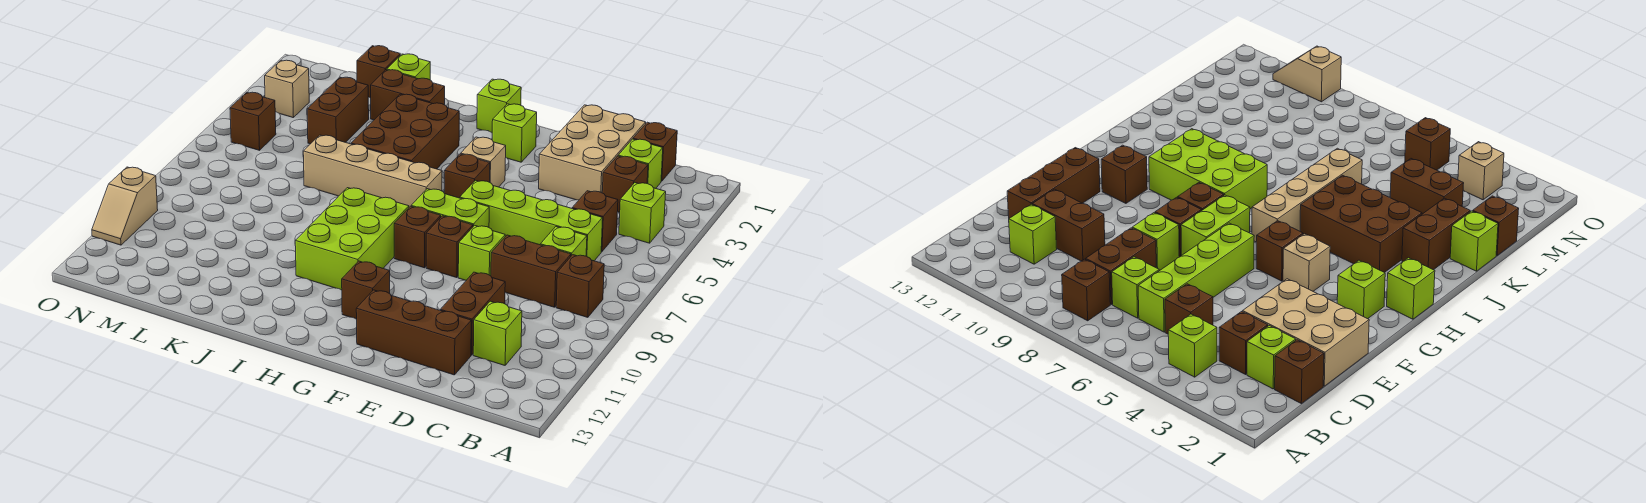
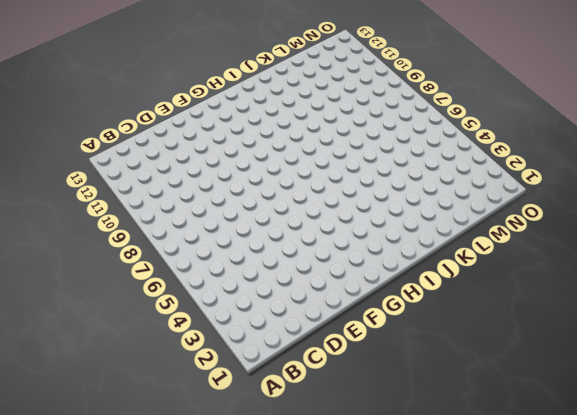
none -> lime brick B4 level 1
none -> brown brick B8 level 1
none -> brown brick C1 level 1
none -> lime brick C2 level 1

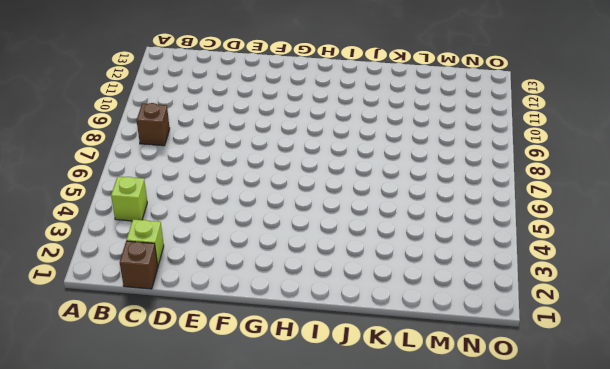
none -> brown brick C3 level 1
none -> brown brick C5 level 1
none -> lime brick C6:F6 level 1
none -> lime brick C7 level 1

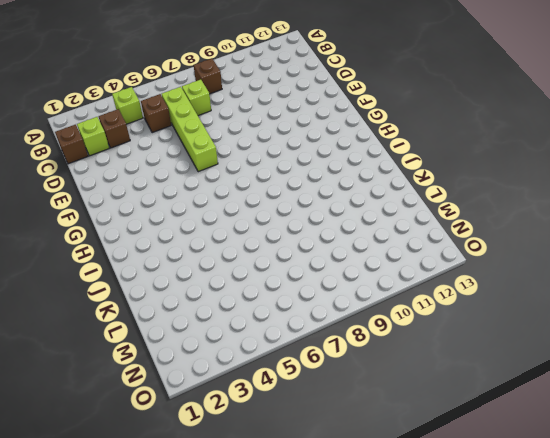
none -> brown brick C8:D8 level 1
none -> lime brick C11 level 1
none -> tan brick D1:E3 level 1
none -> brown brick D10:D11 level 1

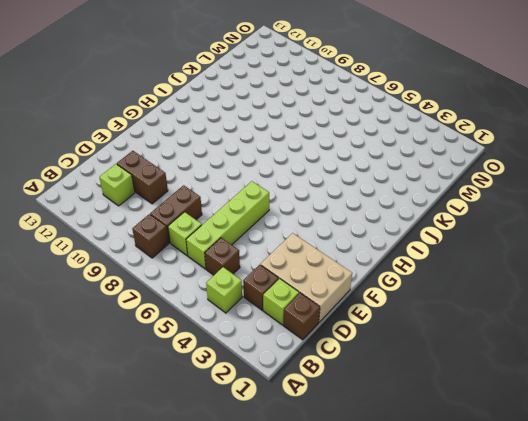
none -> brown brick D12:F12 level 1
none -> lime brick E8 level 1
none -> lime brick F7:G7 level 1
none -> brown brick F8 level 1

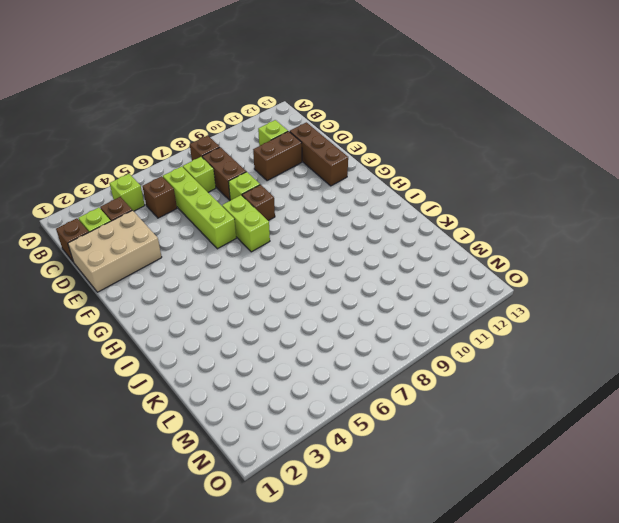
none -> lime brick G2 level 1
none -> tan brick G4 level 1
none -> brown brick G5 level 1
none -> brown brick G8 level 1

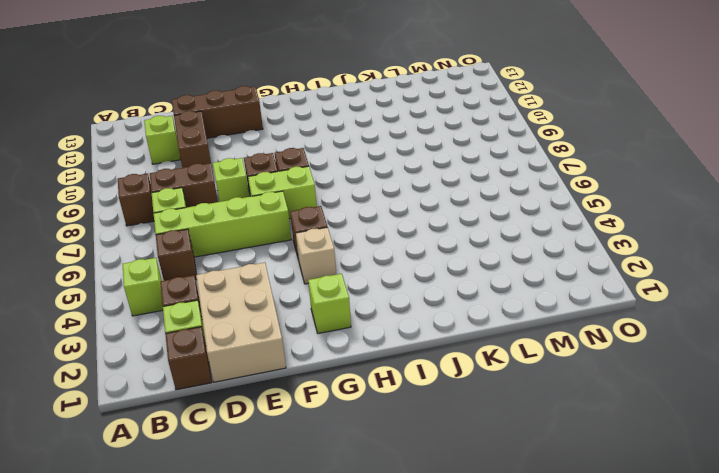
none -> brown brick G11 level 1
none -> lime brick H1 level 1
none -> tan brick H6:K6 level 1
none -> lime brick H8:I10 level 1

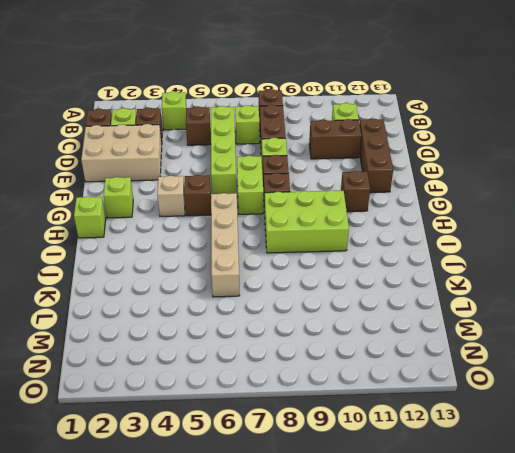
none -> brown brick I3:J5 level 1
none -> brown brick J2:K2 level 1
none -> lime brick K1 level 1
none -> brown brick L1 level 1

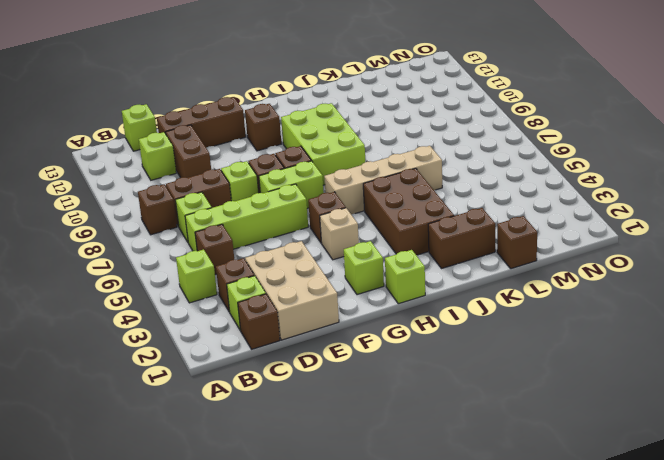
lime brick C13 level 1 -> lime brick K1 level 1
none -> brown brick L3:L4 level 1
none -> tan brick N3 level 1
none -> brown brick N5 level 1
none -> tan slope O10:O11 level 1 top 10

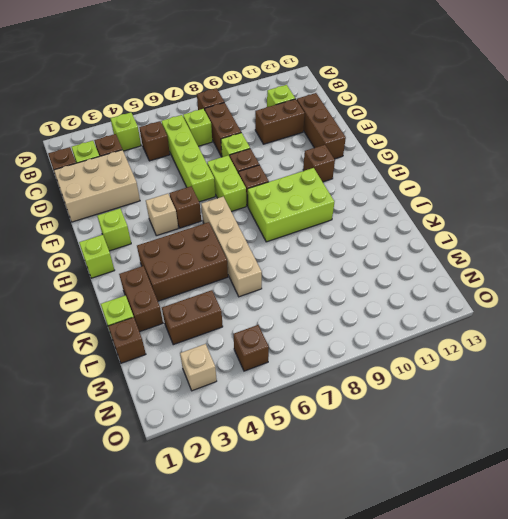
none -> tan slope O10:O11 level 1 top 10

